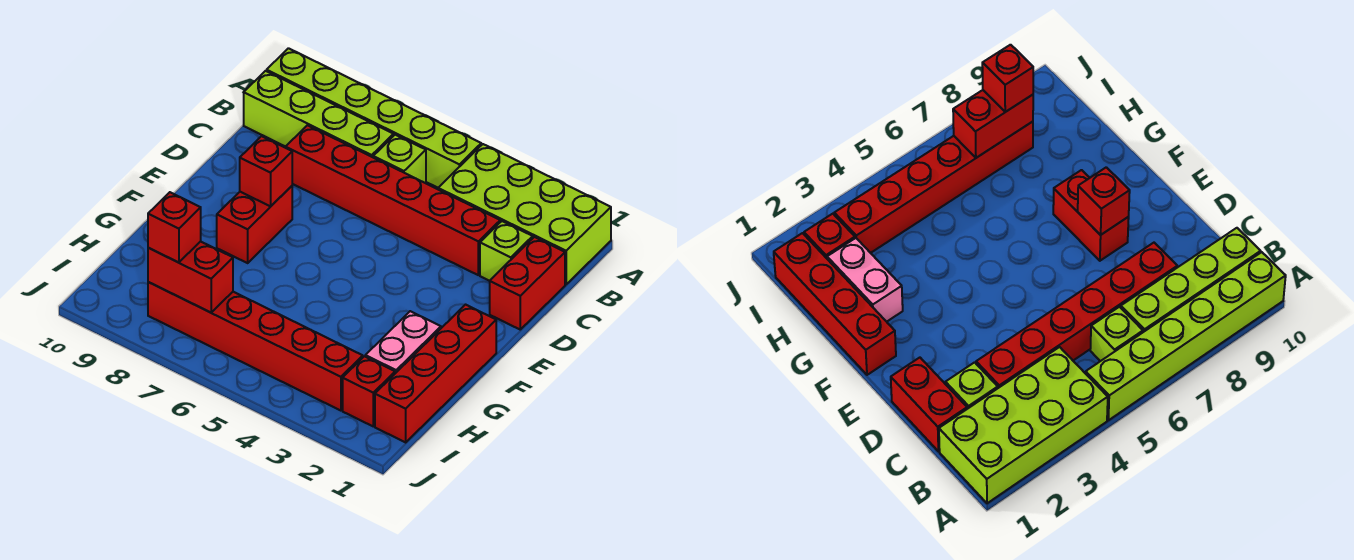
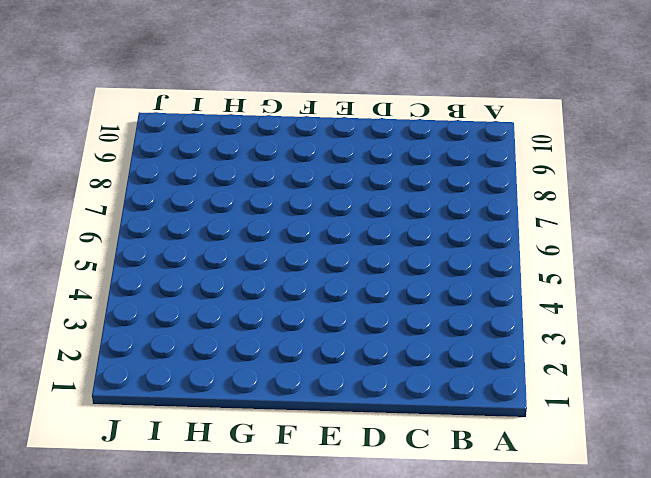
none -> lime brick A1:B4 level 1
none -> lime brick A5:A10 level 1
none -> lime brick B6 level 1

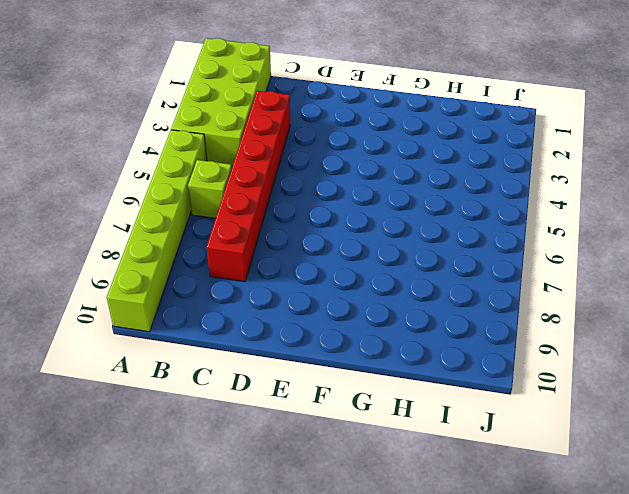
none -> lime brick B7:B10 level 1
none -> red brick C1:D1 level 1
none -> lime brick C2 level 1

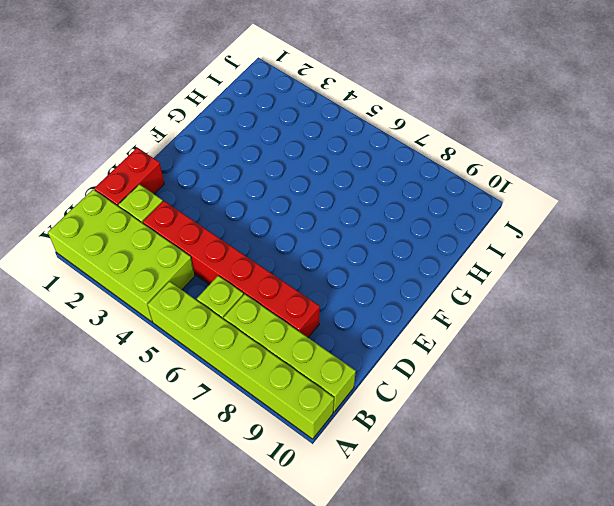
none -> red brick E8:F8 level 1
none -> red brick F1:I1 level 1
none -> pink brick G2:H2 level 1

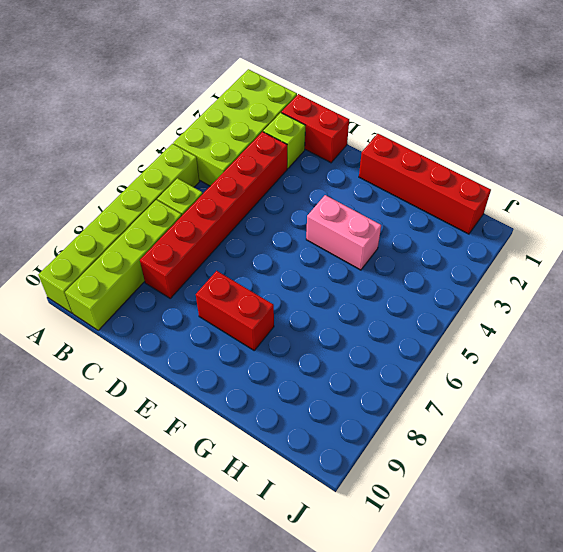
pink brick F4:G4 level 1 -> pink brick G2:H2 level 1
none -> red brick I2 level 1
none -> red brick I3:I8 level 1
none -> red brick E8 level 2

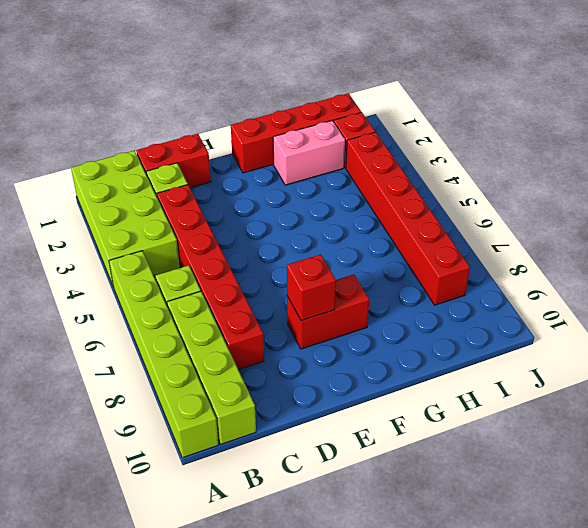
none -> red brick I7:I8 level 2
none -> red brick I8 level 3

